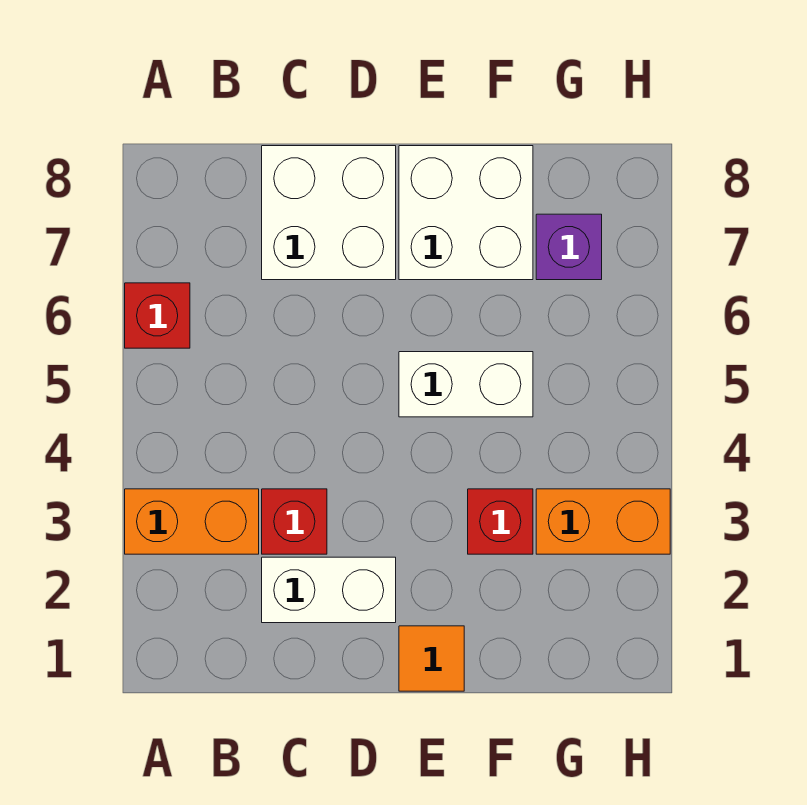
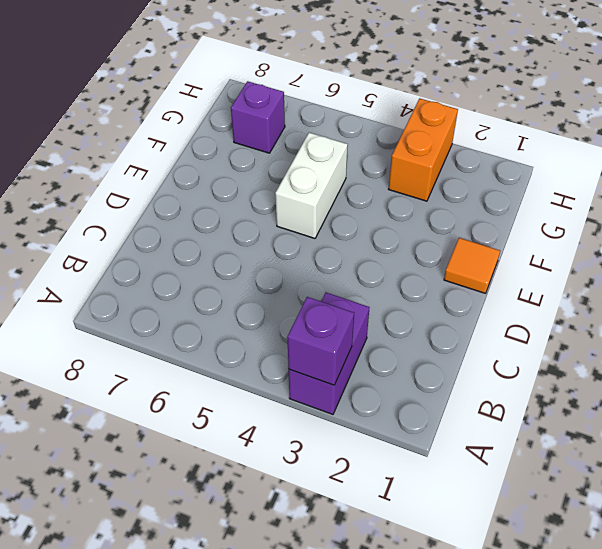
purple brick A3:B3 level 1 -> orange brick A3:B3 level 1
purple brick A3 level 2 -> none
none -> red brick A6 level 1
none -> white brick C2:D2 level 1

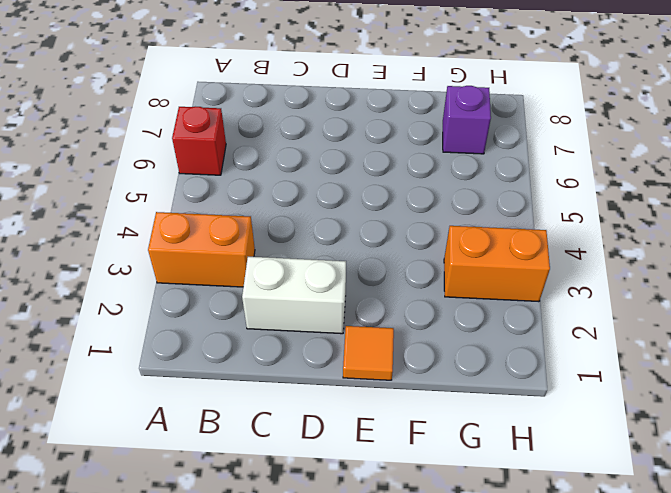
none -> red brick C3 level 1
none -> white brick C7:D8 level 1

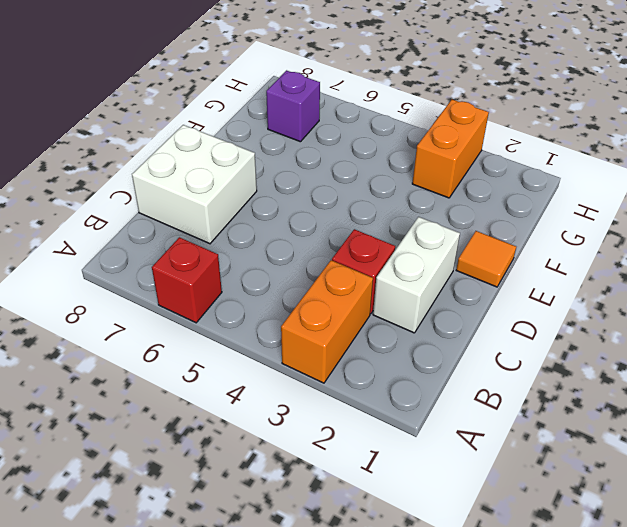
none -> white brick E5:F5 level 1
none -> white brick E7:F8 level 1

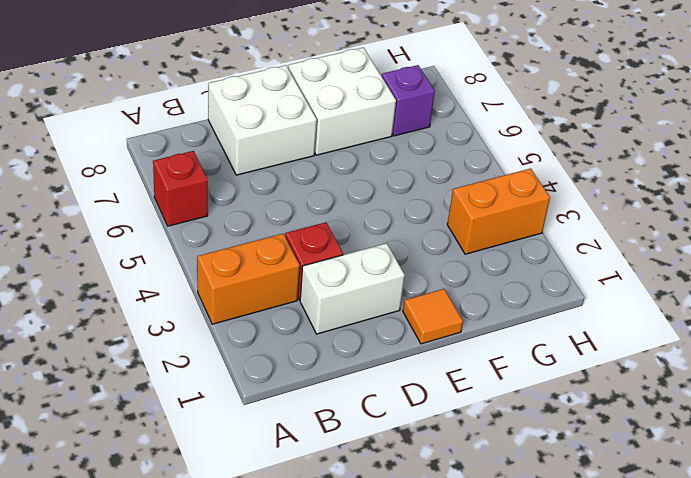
none -> white brick E5:F5 level 1
none -> red brick F3 level 1

